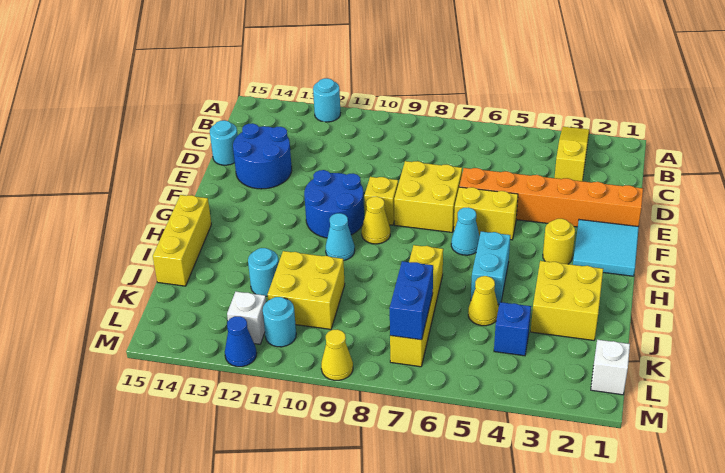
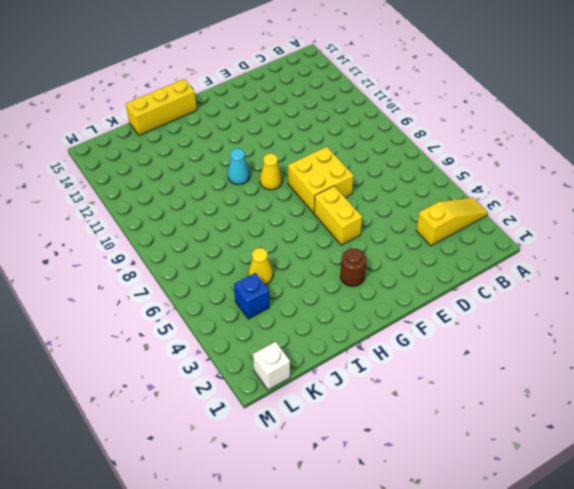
brown round brick G3 level 1 -> yellow round brick G3 level 1
none -> cyan round brick A12 level 1
none -> blue round brick D13:E14 level 1
none -> cyan round brick D15 level 1

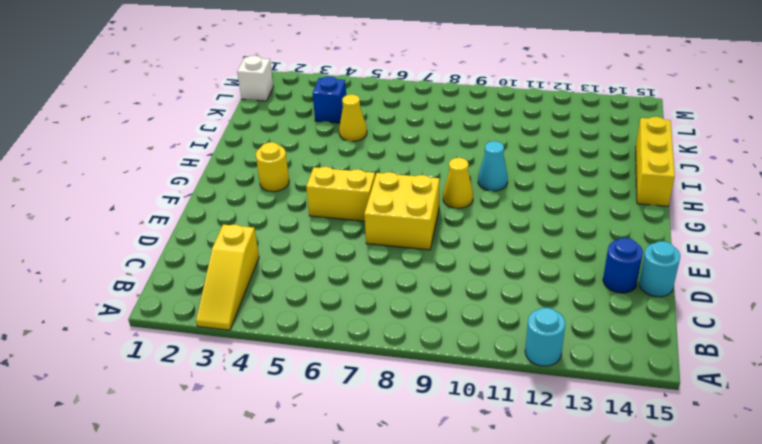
blue round brick D14 level 1 -> blue round brick D13:E14 level 1
none -> orange brick E1:E6 level 1
none -> cyan tile F1:G2 level 1
none -> yellow brick F9 level 1

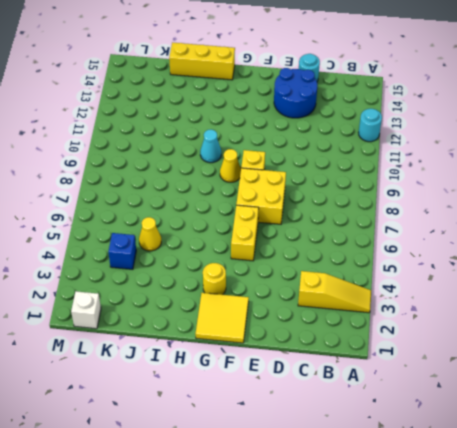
yellow tile F1:G2 level 1 -> cyan tile F1:G2 level 1
none -> orange brick E1:E6 level 1
none -> blue round brick F10:G11 level 1
none -> cyan cone G6 level 1

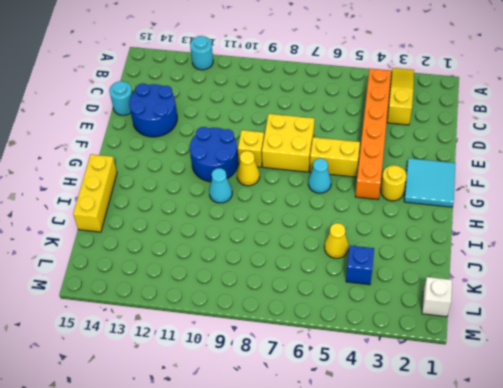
orange brick B4:G4 level 1 -> orange brick E1:E6 level 1
none -> cyan brick H5:I5 level 1
none -> yellow brick I2:J3 level 1
none -> yellow brick I7:L7 level 1

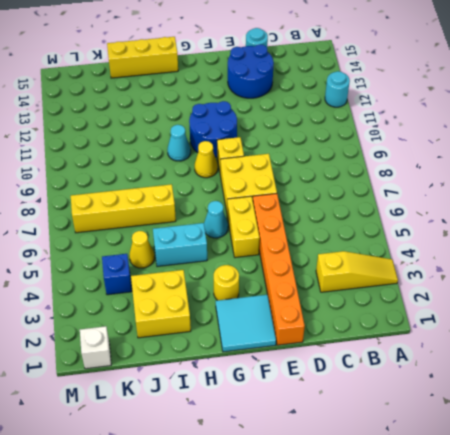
none -> yellow brick J10:K11 level 1
none -> cyan round brick J12 level 1
none -> cyan round brick L11 level 1

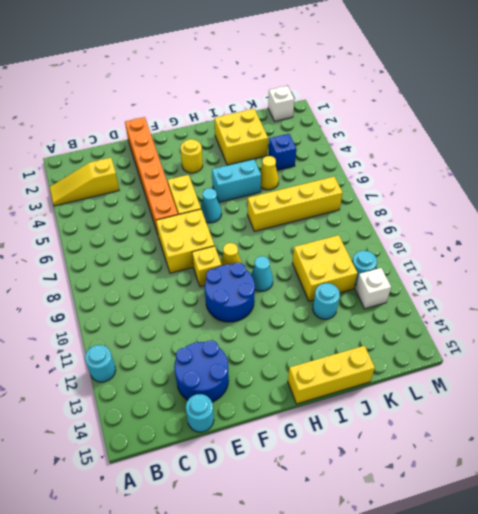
none -> cyan tile F1:G2 level 1
none -> yellow cone M9 level 1
none -> blue cone M12 level 1

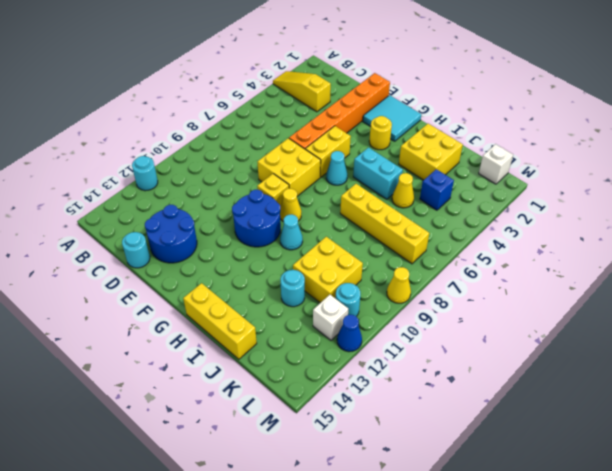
none -> blue brick K7:L7 level 2

